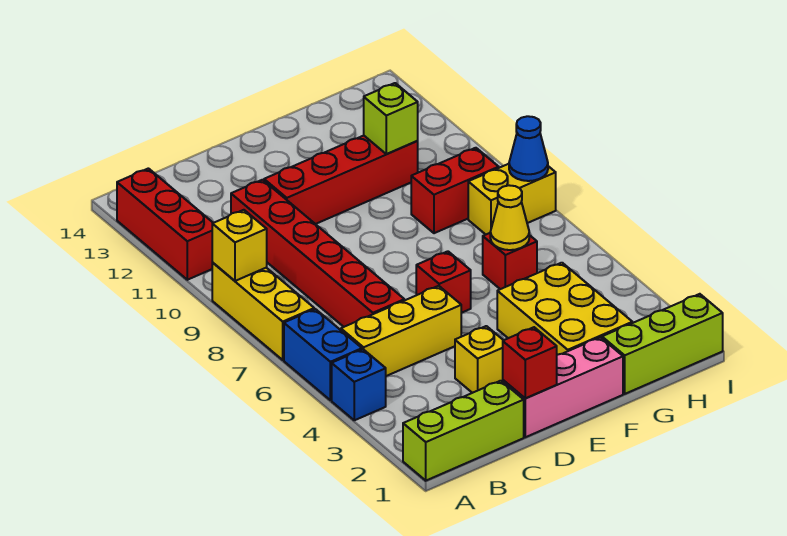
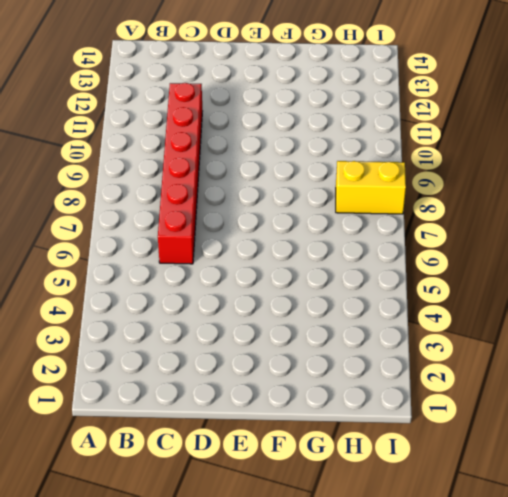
none -> lime brick A1:C1 level 1
none -> blue brick A4 level 1
none -> blue brick A5:A6 level 1

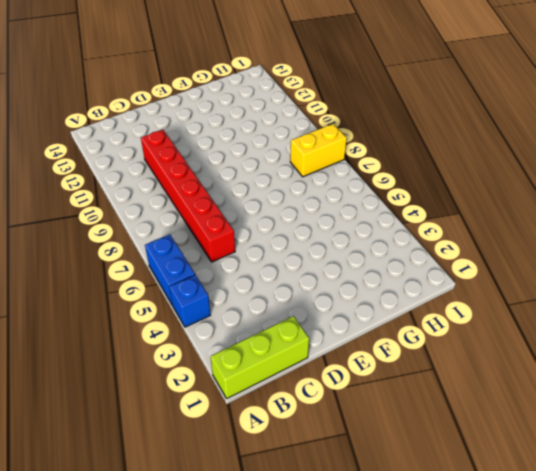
none -> yellow brick A7:A9 level 1
none -> red brick A11:A13 level 1
none -> yellow brick B5:D5 level 1

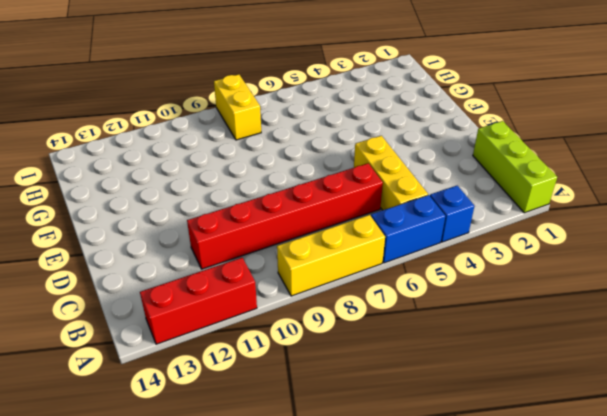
none -> pink brick D1:F1 level 1
none -> yellow brick D3 level 1
none -> red brick D11:G11 level 1

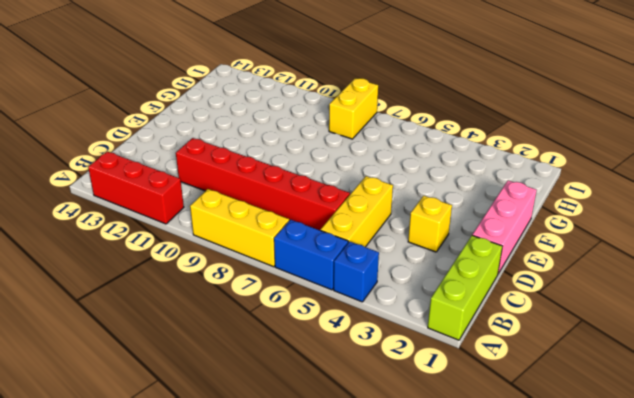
none -> red brick D11:G11 level 1
none -> red brick E6 level 1
none -> yellow brick F2:G4 level 1

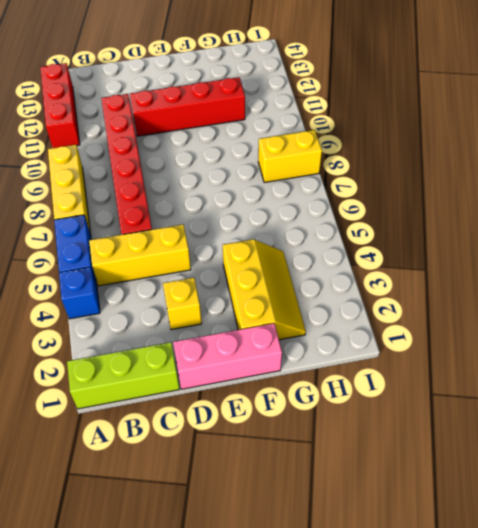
yellow slope F2:G4 level 1 top F -> yellow brick F2:G4 level 1
none -> red brick E6 level 1
none -> lime brick G1:I1 level 1
none -> red brick G6 level 1

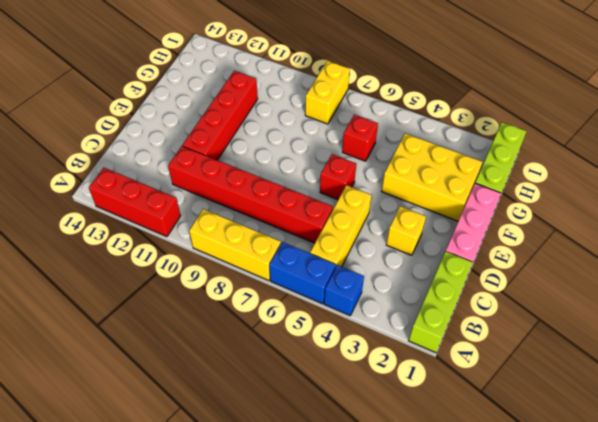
none -> red brick G9:H9 level 1
none -> yellow brick A9 level 2
none -> red brick D1 level 2

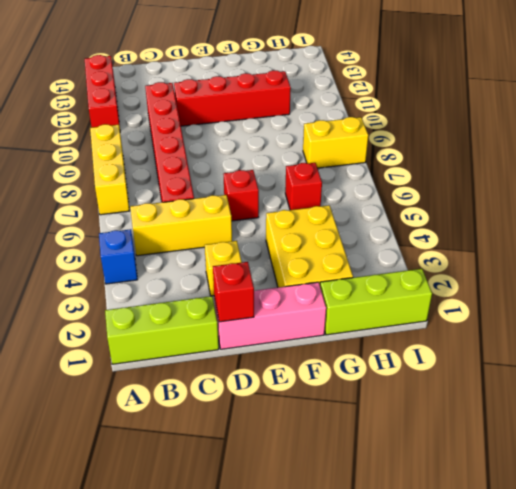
none -> blue brick A5:A6 level 1
none -> red brick G9:H9 level 1
none -> yellow brick A9 level 2

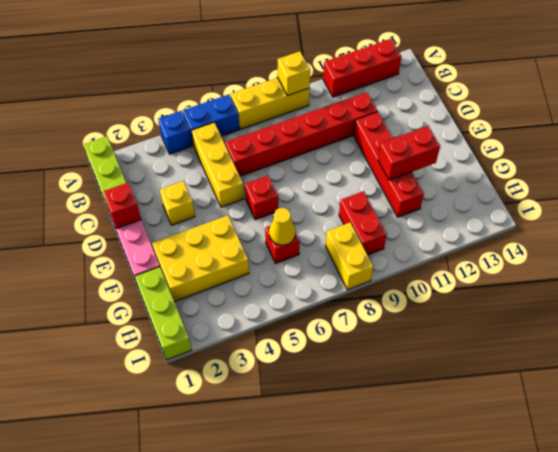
red brick F11:F12 level 2 -> none
none -> lime brick G11 level 2
none -> blue cone I8 level 2

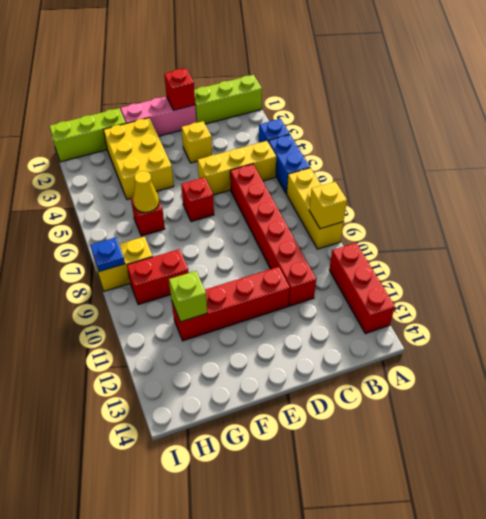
blue plate I8 level 2 -> blue cone I8 level 2

